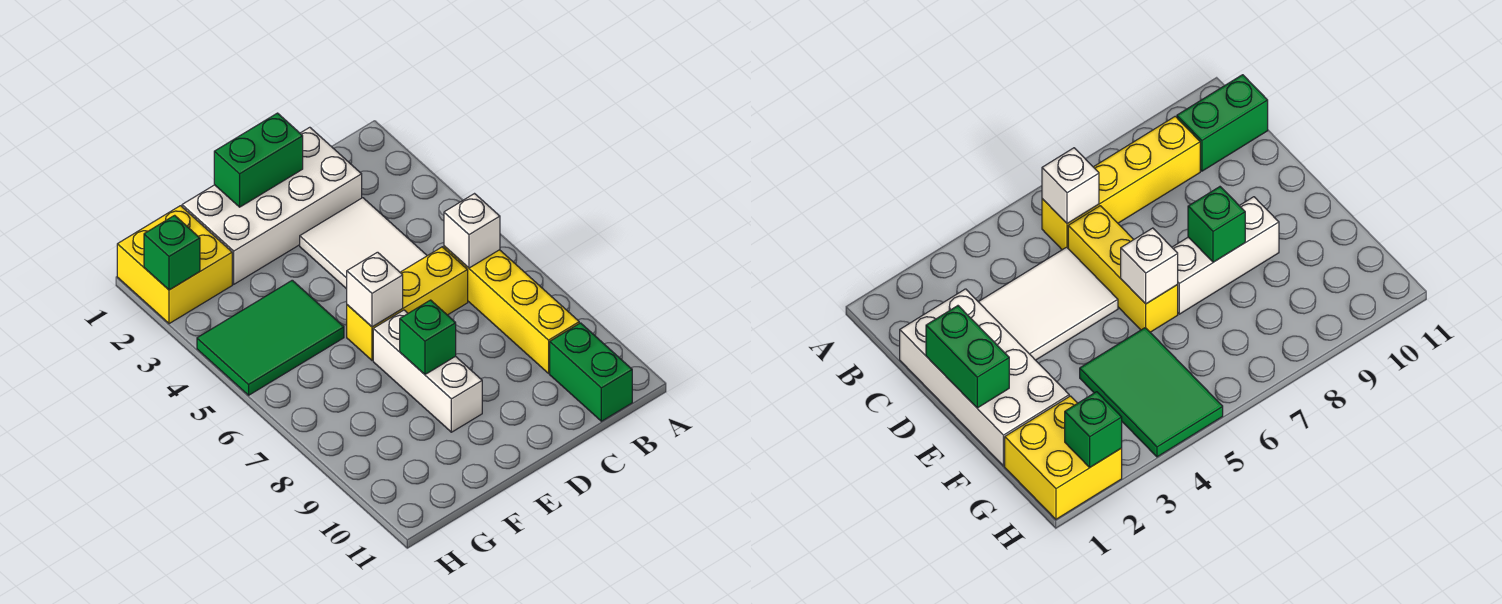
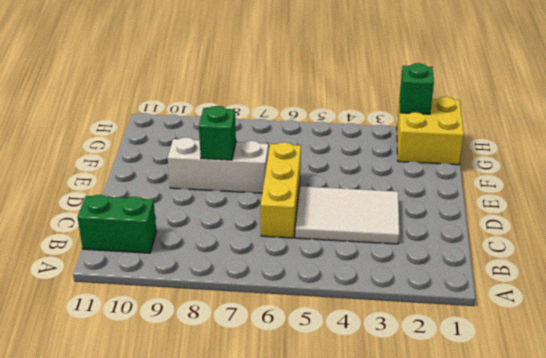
none -> yellow brick B6:B9 level 1
none -> white brick C1:F2 level 1
none -> green tile F4:H5 level 1

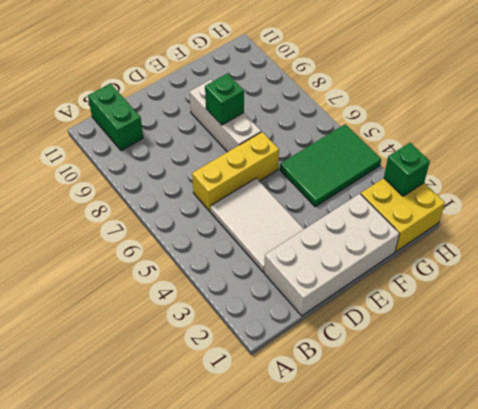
none -> yellow brick B6:B9 level 1
none -> white brick B6 level 2
none -> green brick D1:E1 level 2

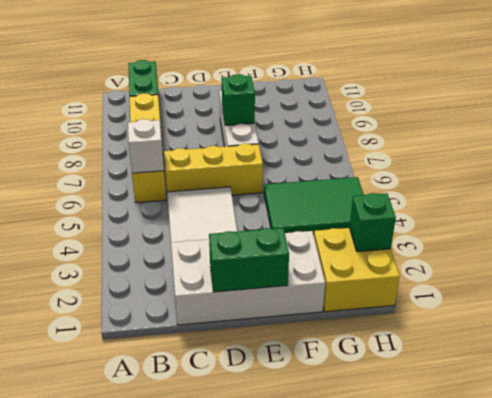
none -> white brick E6 level 2

